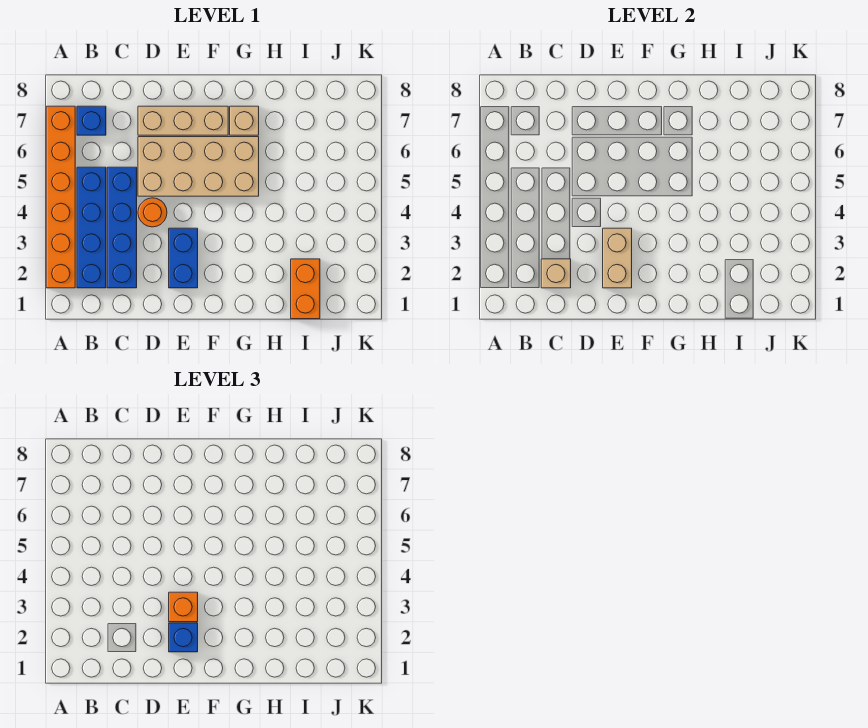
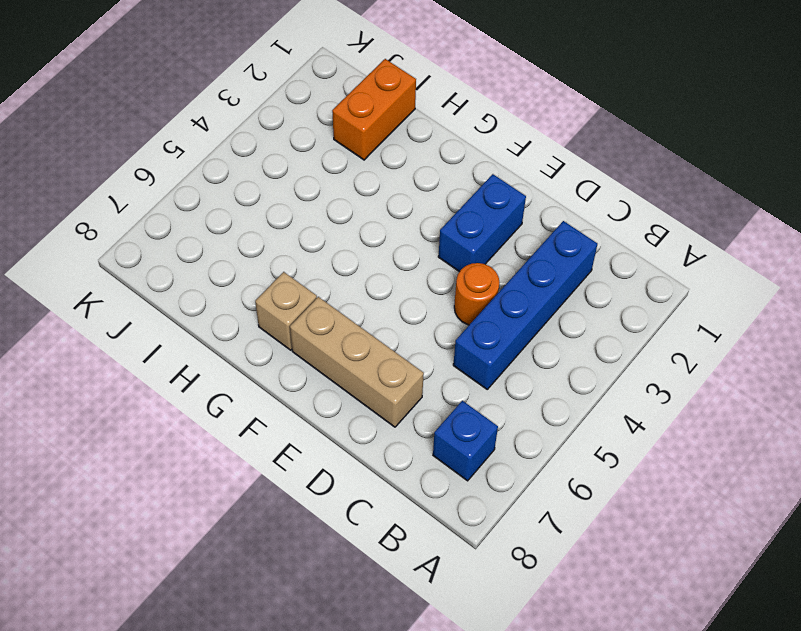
none -> orange brick A2:A7 level 1
none -> blue brick B2:B5 level 1
none -> tan brick D5:G6 level 1

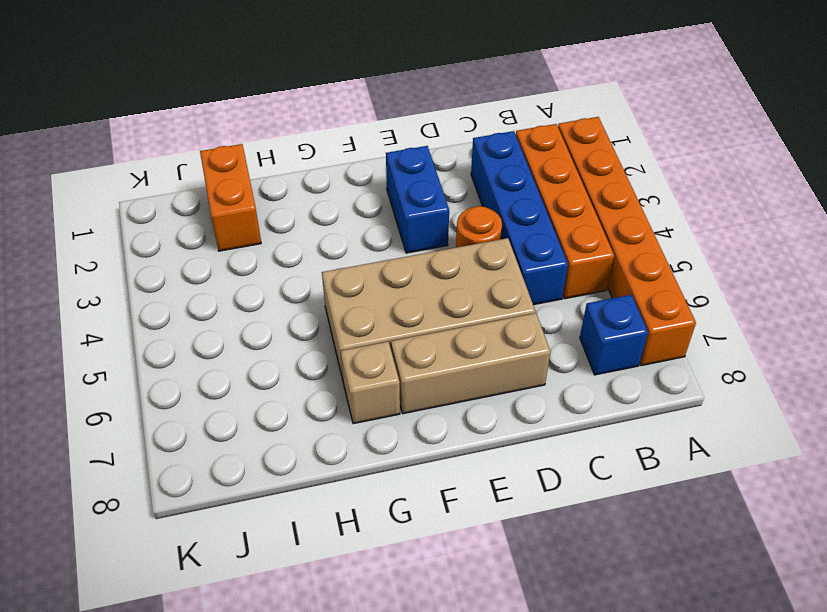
orange brick B2:B5 level 1 -> blue brick B2:B5 level 1
none -> tan brick C2 level 2
none -> tan brick E2:E3 level 2
none -> blue brick E2 level 3

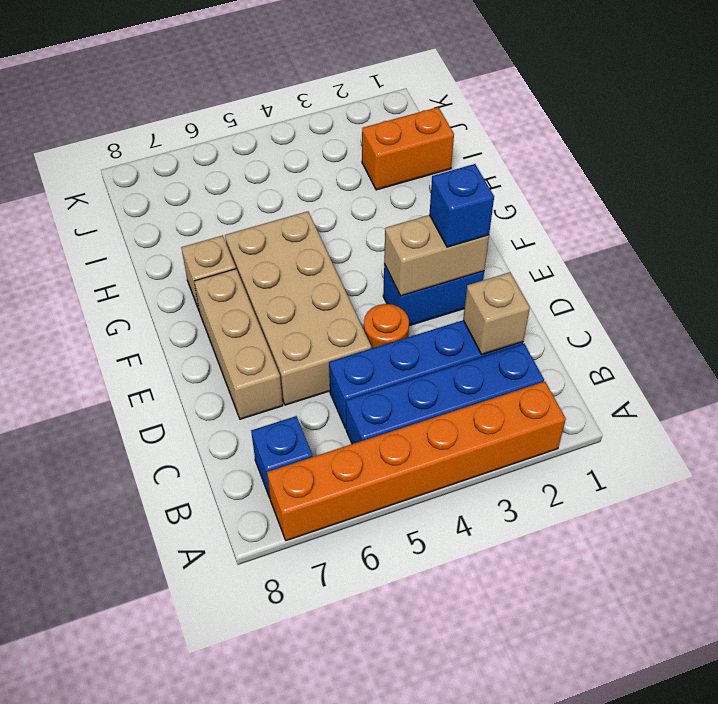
none -> orange brick E3 level 3

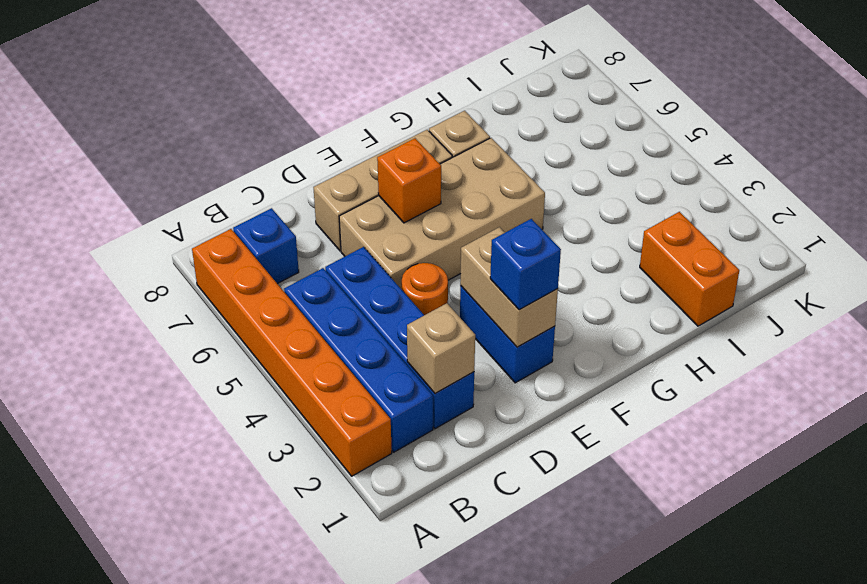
orange brick E6 level 2 -> orange brick E3 level 3

